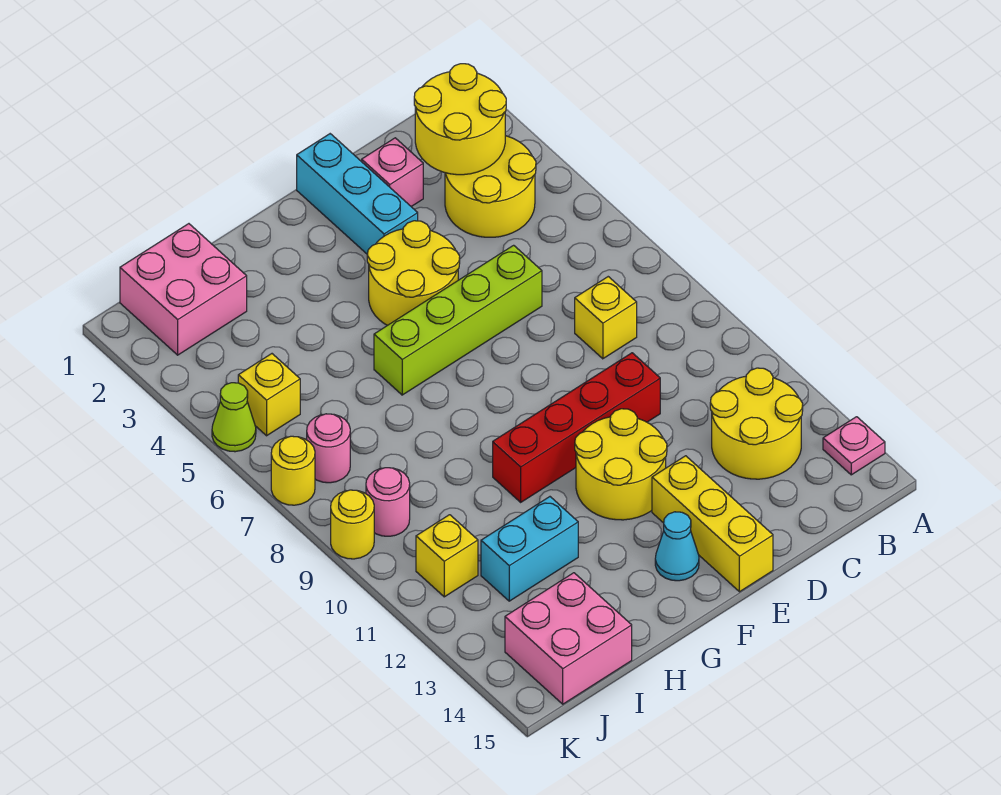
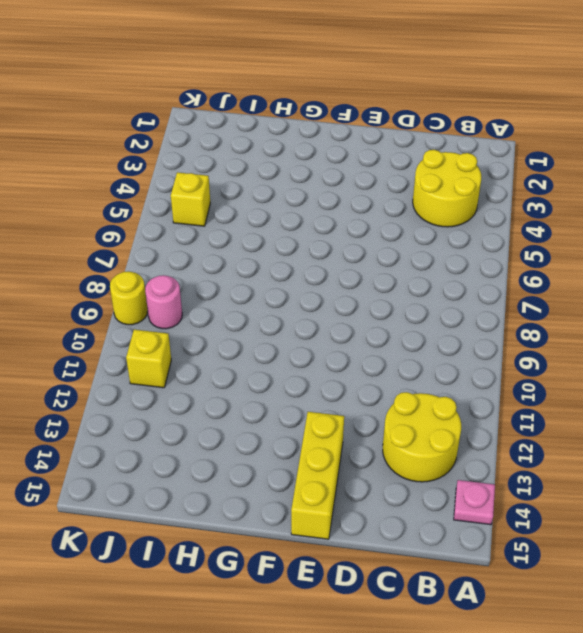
none -> yellow brick C8 level 1
none -> pink brick D2 level 1
none -> lime brick D6:G6 level 1

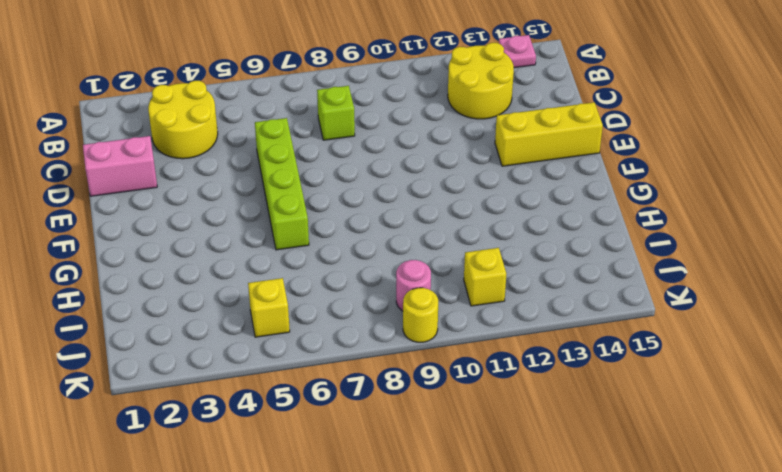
lime brick C8 level 1 -> yellow brick C8 level 1
pink brick D1:D2 level 1 -> pink brick D2 level 1
none -> red brick D10:G10 level 1
none -> cyan brick E1:E3 level 1
none -> yellow round brick E4:F5 level 1

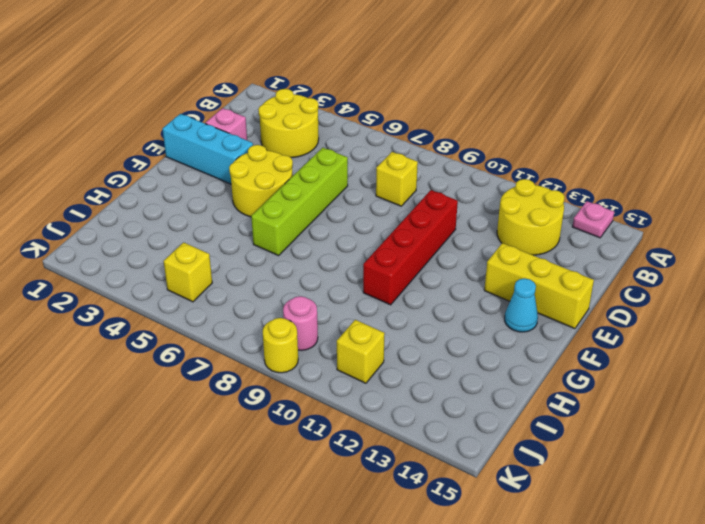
none -> yellow round brick E11:F12 level 1
none -> cyan brick H12:I12 level 1
none -> pink brick I1:J2 level 1

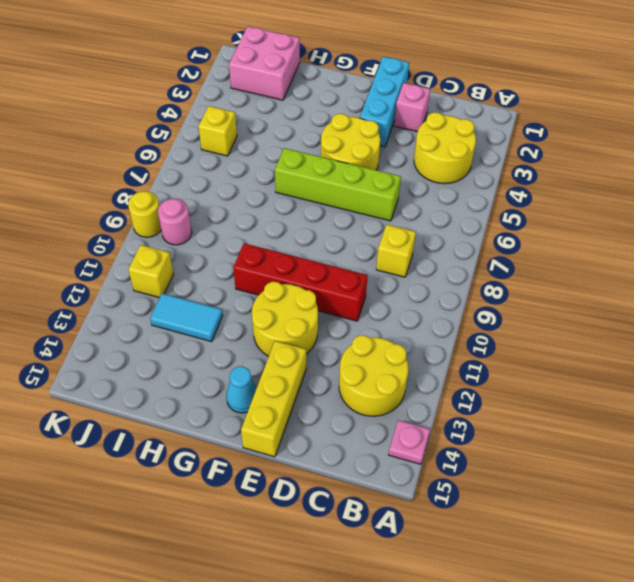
cyan tile H12:I12 level 1 -> cyan brick H12:I12 level 1
none -> pink brick I14:J15 level 1
none -> pink round brick J7 level 1
none -> lime cone K5 level 1

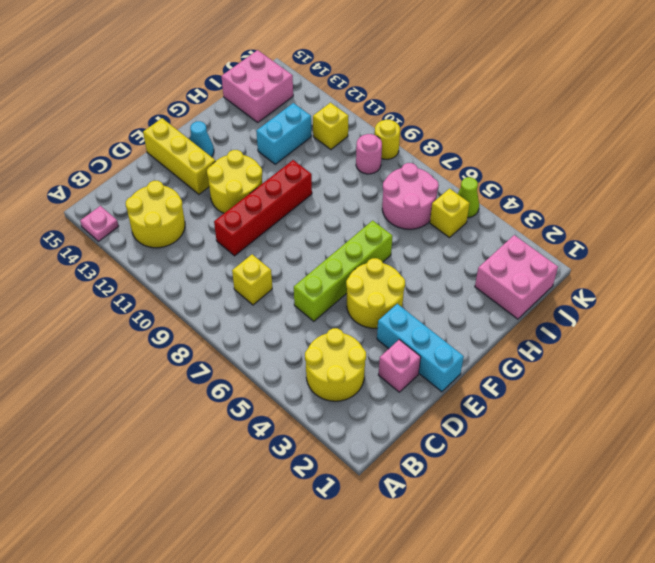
pink round brick I6:J7 level 1 -> pink round brick J7 level 1
none -> yellow round brick K7 level 1
none -> yellow round brick B2:C3 level 2

